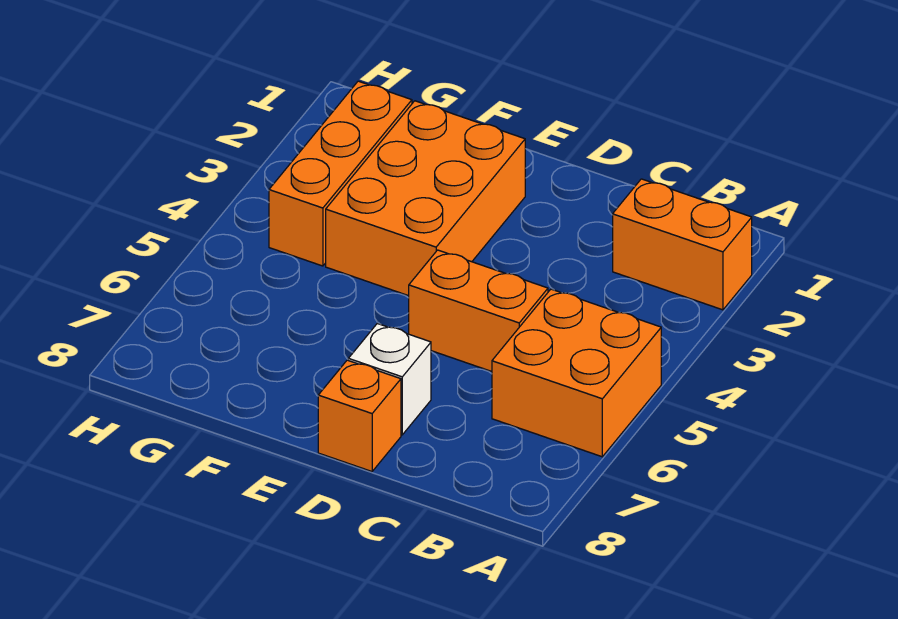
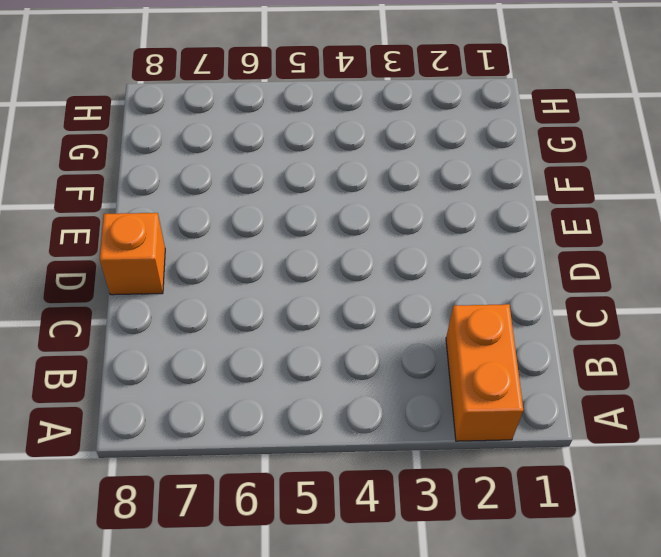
none -> orange brick A5:B6 level 1
none -> orange brick C5:D5 level 1

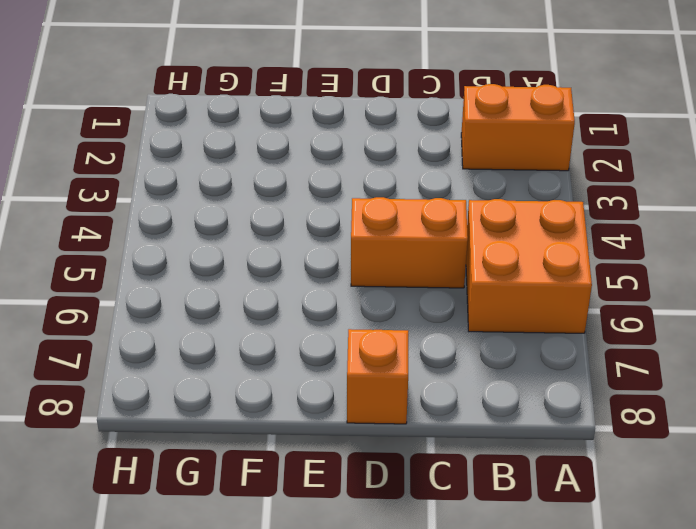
none -> white brick D7 level 1
none -> orange brick E2:F4 level 1

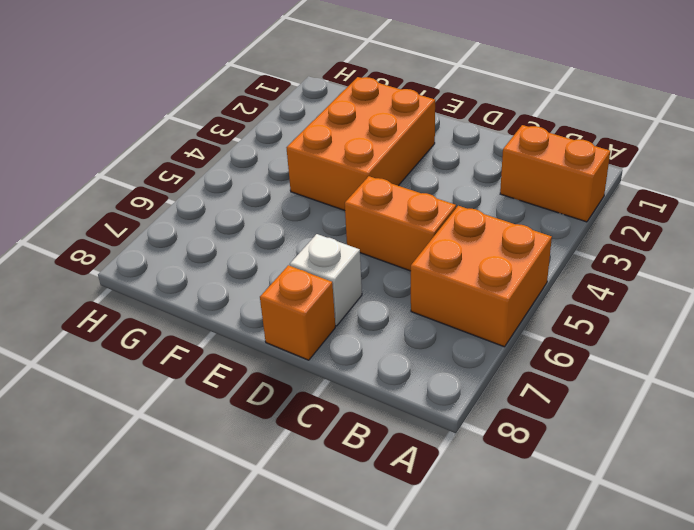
none -> orange brick G2:G4 level 1

